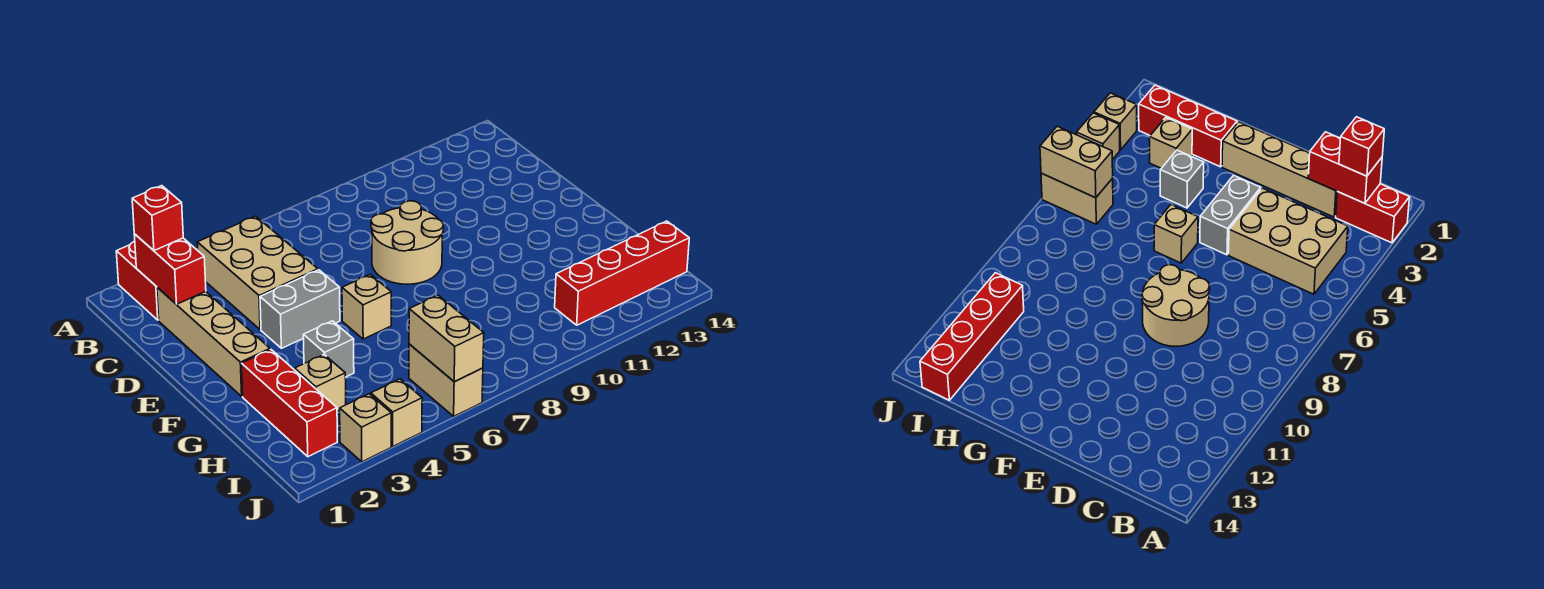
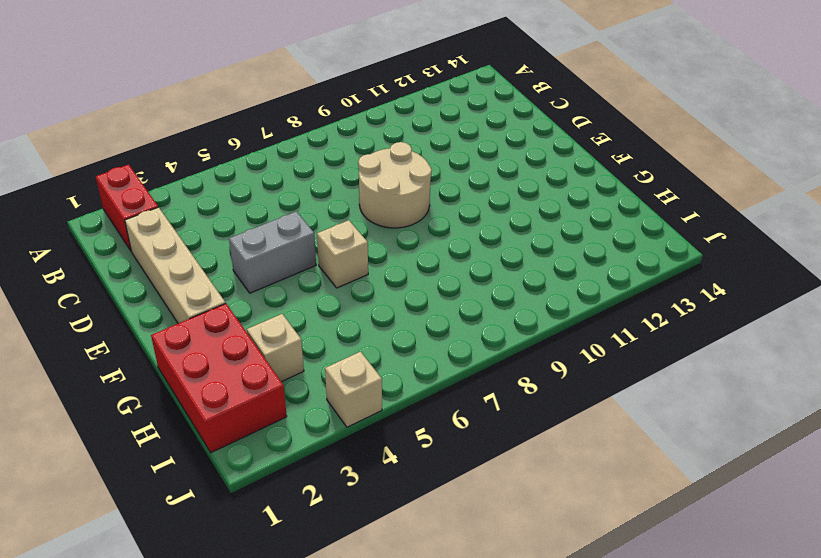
red brick G1:I2 level 1 -> red brick G2:I2 level 1
none -> tan brick B4:D5 level 1
none -> grey brick G4 level 1
none -> tan brick I6:J6 level 1

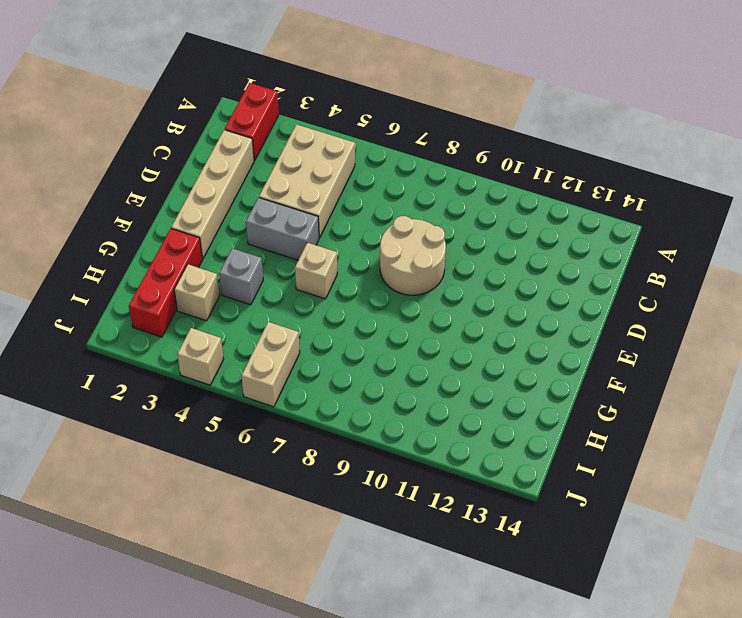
none -> red brick I11:I14 level 1
none -> tan brick J3 level 1
none -> red brick B2:C2 level 2

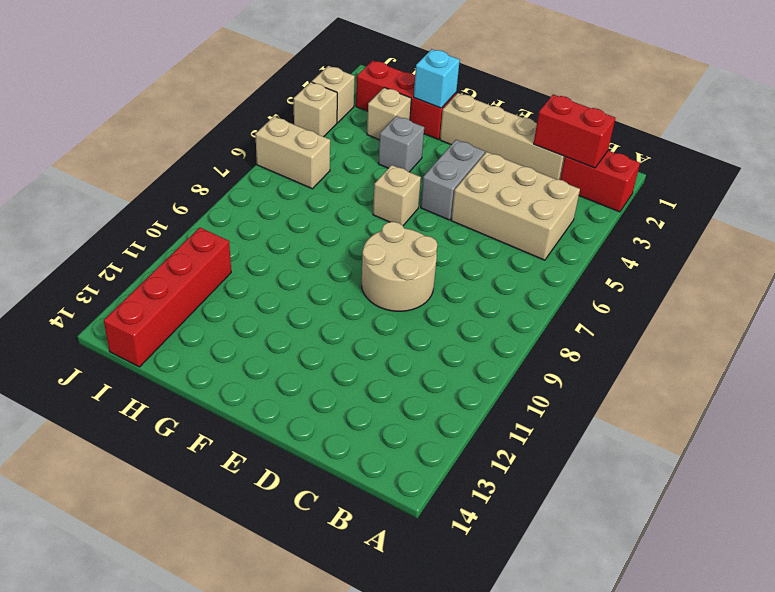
cyan brick G2 level 2 -> none
none -> tan brick I6:J6 level 2
none -> red brick B2 level 3

